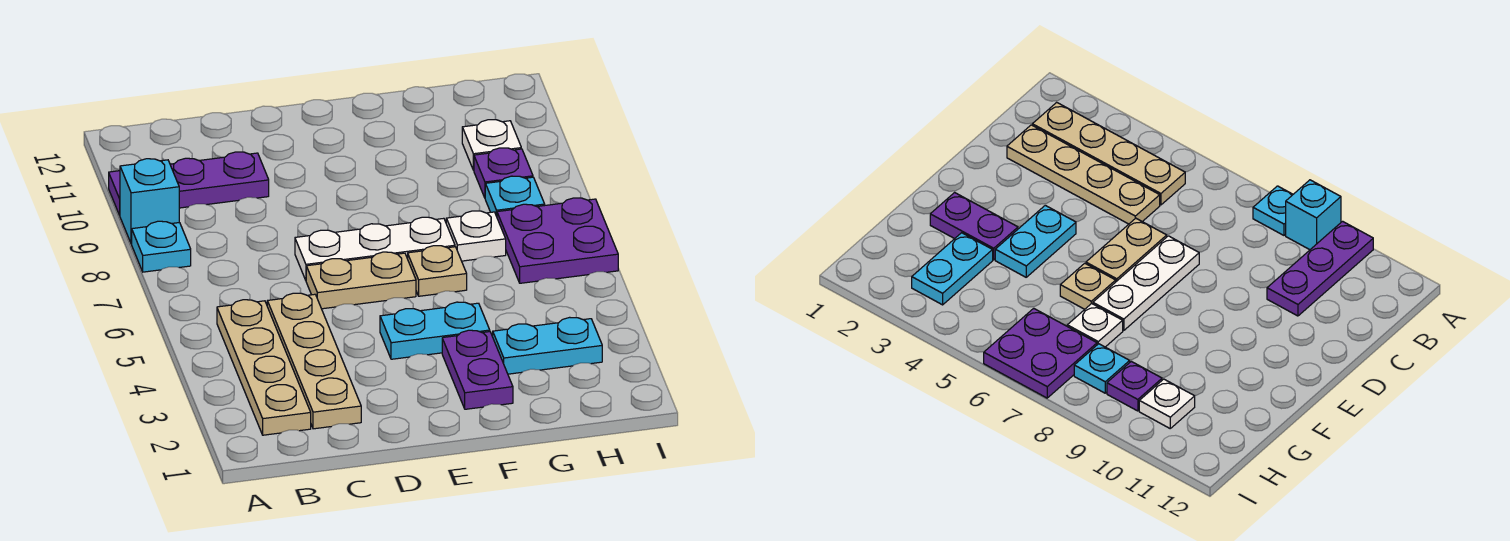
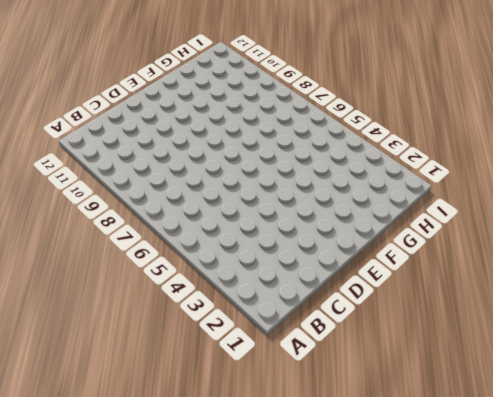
none -> cyan plate A8 level 1
none -> cyan brick A9 level 1
none -> purple plate A10:C10 level 1

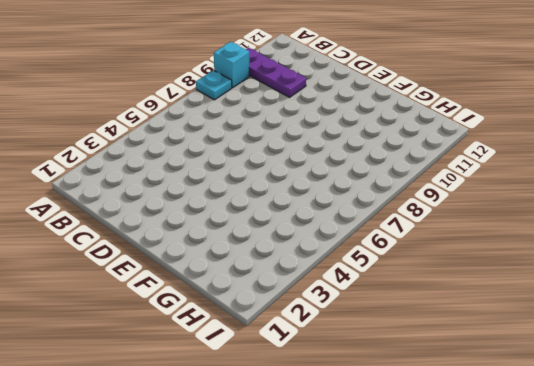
none -> tan plate B2:B5 level 1
none -> tan plate C2:C5 level 1
none -> tan plate D6:E6 level 1

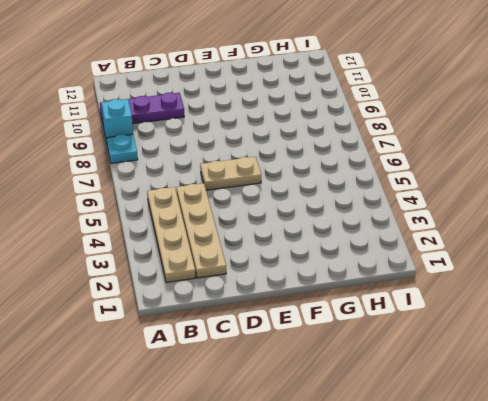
none -> white plate D7:F7 level 1
none -> cyan plate E4:F4 level 1
none -> purple plate F2:F3 level 1

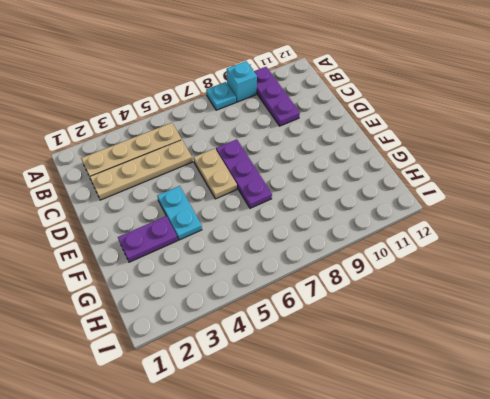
purple plate D7:F7 level 1 -> white plate D7:F7 level 1
none -> tan plate F6 level 1
none -> cyan plate G3:H3 level 1
none -> white plate G7 level 1

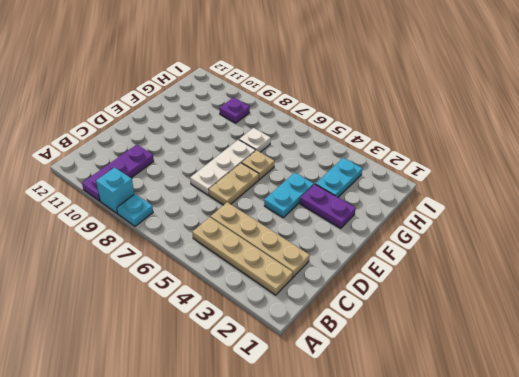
none -> purple plate H6:I7 level 1
none -> cyan plate H8 level 1
none -> white plate H10 level 1

